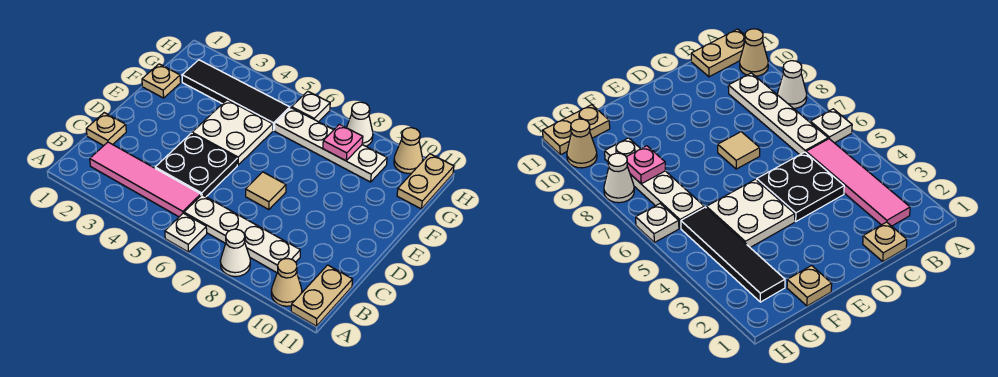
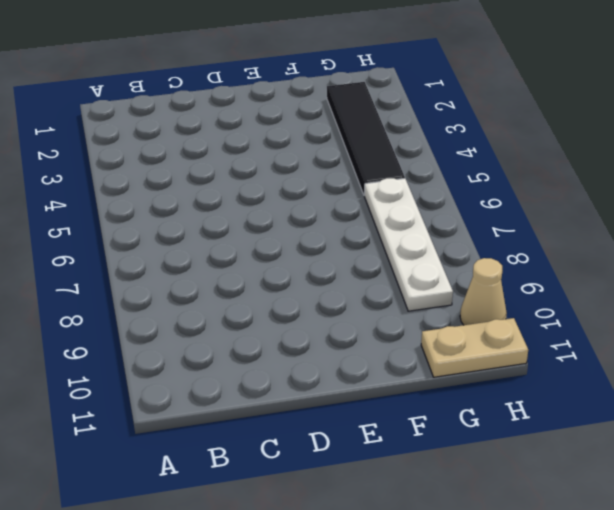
none -> white plate A6 level 1
none -> white cone A8 level 1
none -> tan cone A10 level 1

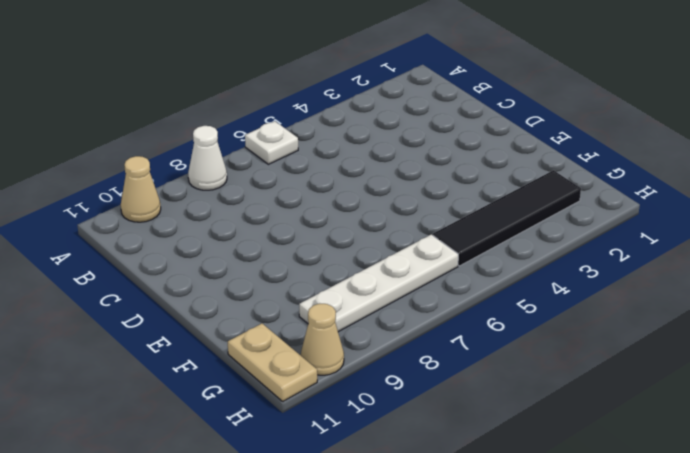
none -> tan plate A11:B11 level 1
none -> pink tile B2:B5 level 1
none -> white plate B6:B9 level 1

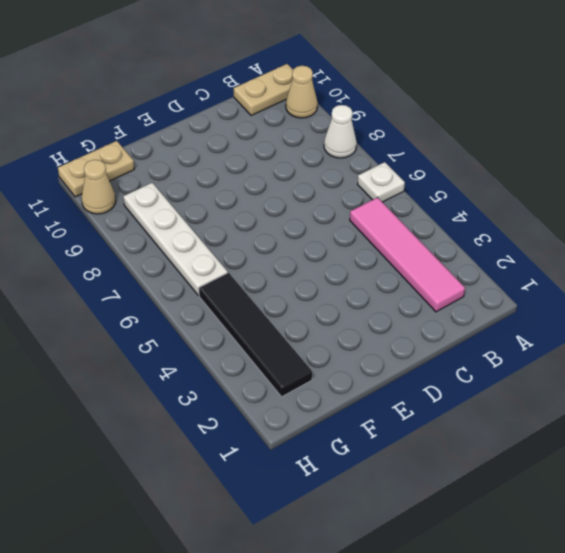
none -> white plate B6:B9 level 1
none -> tan plate C1 level 1
none -> black plate C4:D5 level 1

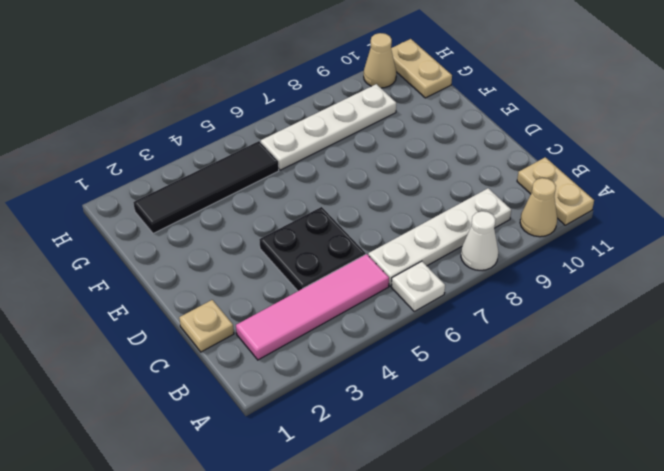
none -> tan tile D7 level 1
none -> white plate E4:F5 level 1
none -> tan plate F1 level 1

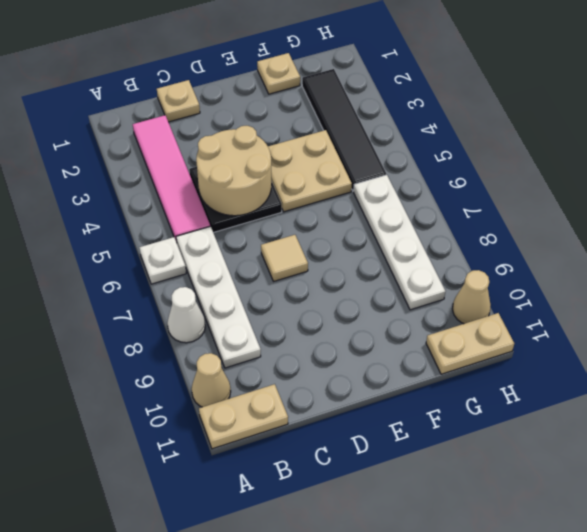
tan round brick C4:D5 level 2 -> none
tan plate E4:F5 level 1 -> white plate E4:F5 level 1
none -> white plate H6 level 1
none -> white cone H8 level 1
none -> pink plate G8 level 2

